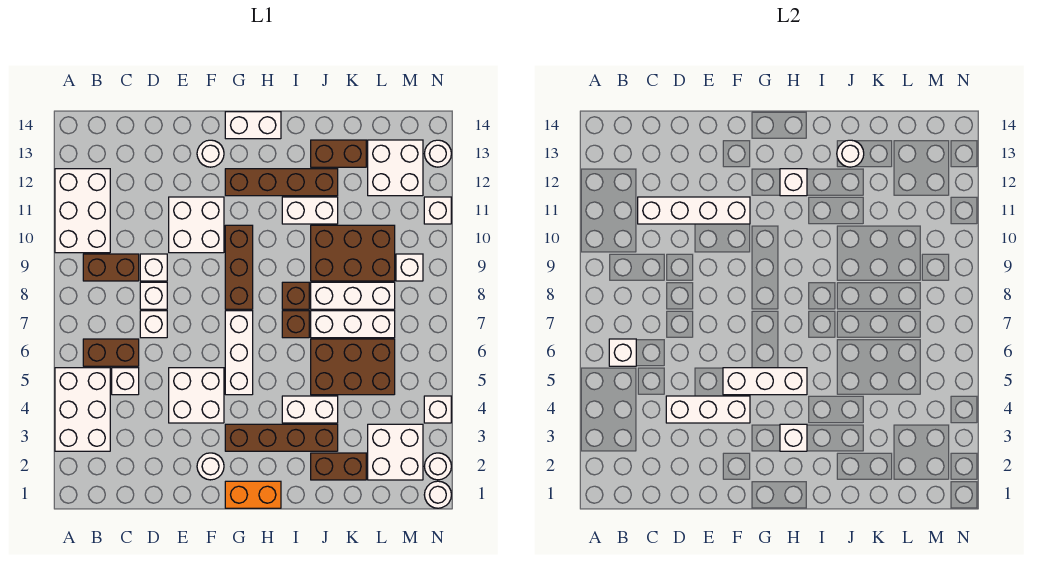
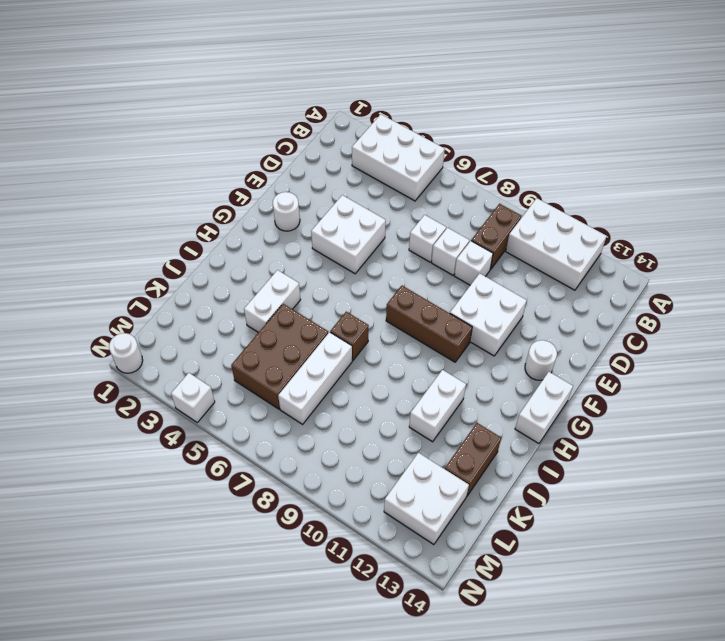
none -> brown brick B6:C6 level 1
none -> white brick C5 level 1
none -> orange brick G1:H1 level 1
none -> brown brick G3:J3 level 1

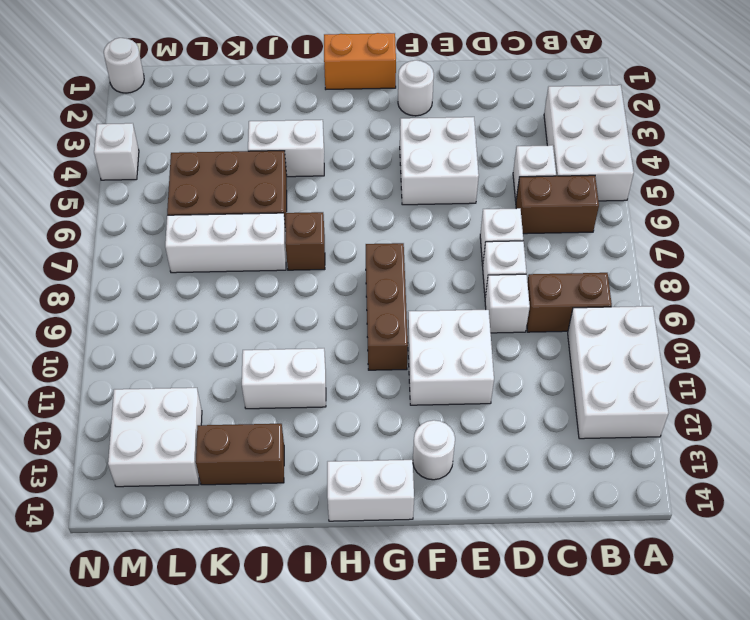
none -> brown brick G3:J3 level 1
none -> white brick G5:G7 level 1
none -> brown brick G12:J12 level 1
none -> brown brick I8 level 1

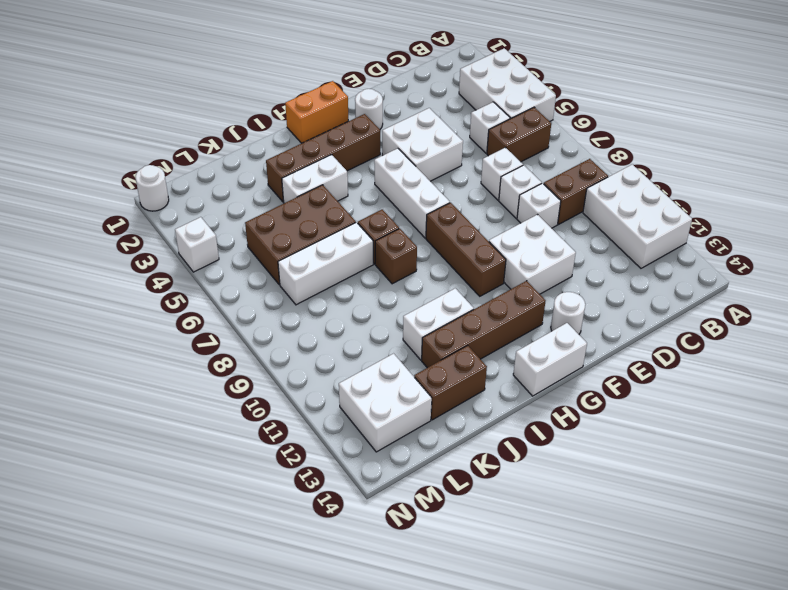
none -> brown brick J2:K2 level 1
none -> white brick J8:L8 level 1
none -> brown brick J9:L10 level 1
none -> white brick L2:M3 level 1

